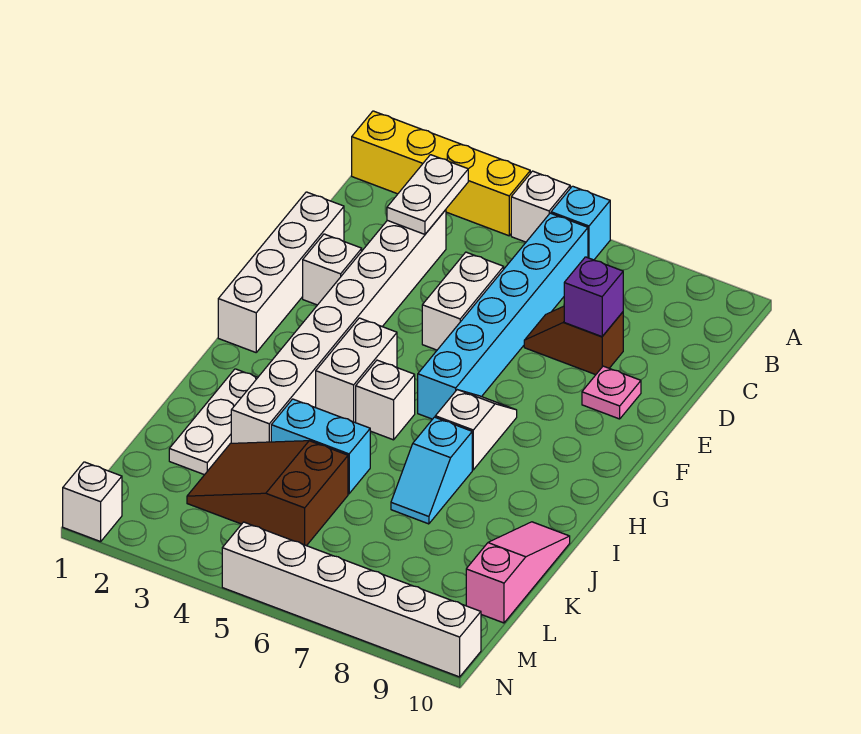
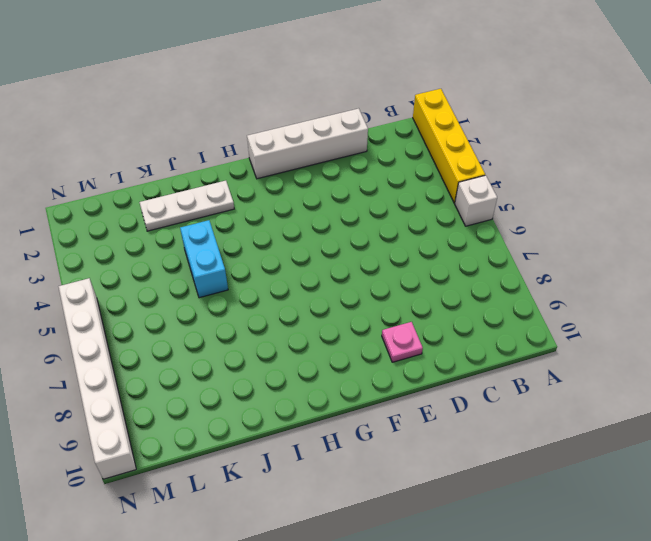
none -> cyan brick A6 level 1
none -> cyan brick B6:G6 level 1
none -> white brick C3:J3 level 1

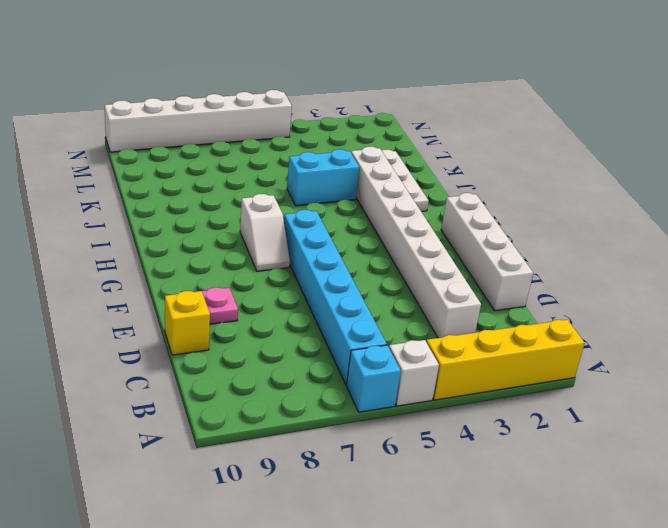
yellow brick D10 level 1 -> none
none -> white brick D5:E5 level 1
none -> brown slope D7:D8 level 1 top 8
none -> white brick E2 level 1

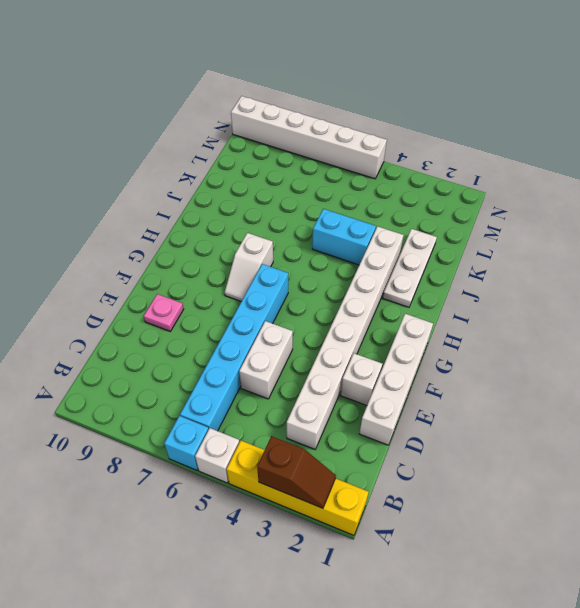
brown slope A2:A3 level 2 top 3 -> brown slope D7:D8 level 1 top 8
none -> white brick G4:H4 level 1
none -> white brick H5 level 1
none -> cyan slope I7:J7 level 1 top I

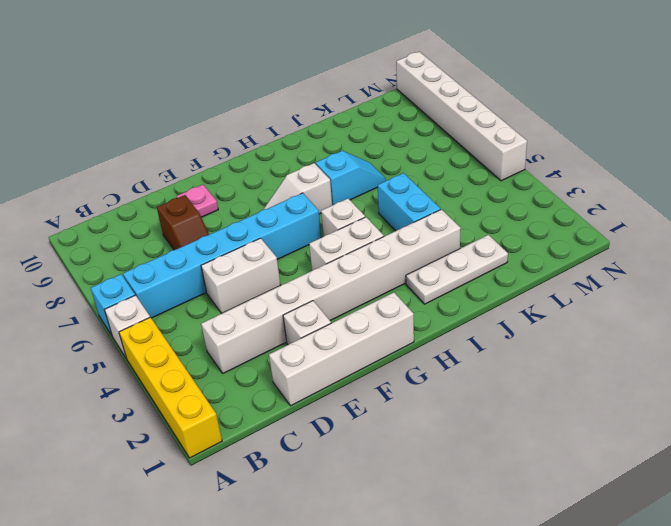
none -> pink slope J10:L10 level 1 top L
none -> brown slope K3:L5 level 1 top 5
none -> white brick N1 level 1

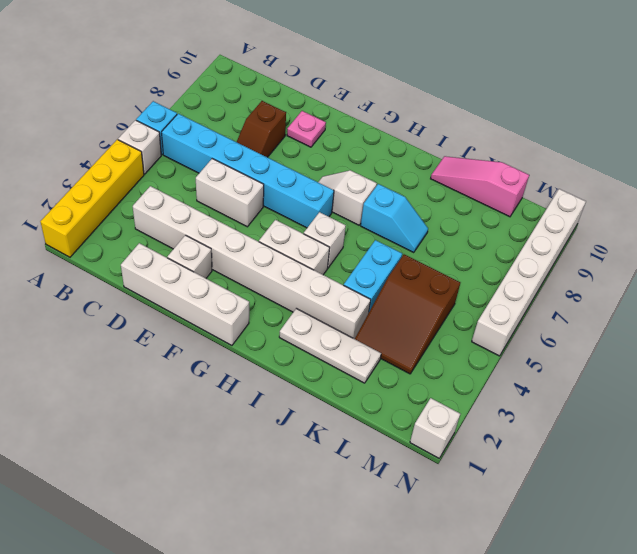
none -> white plate B3:C3 level 2
none -> purple brick D8 level 2

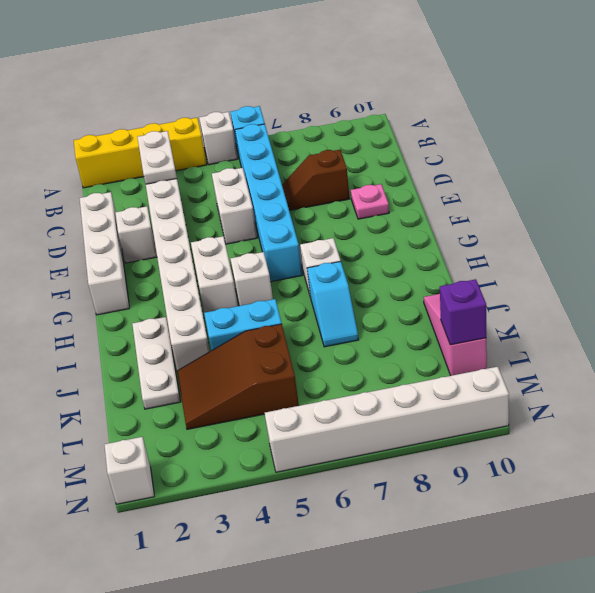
purple brick L10 level 2 -> purple brick D8 level 2

